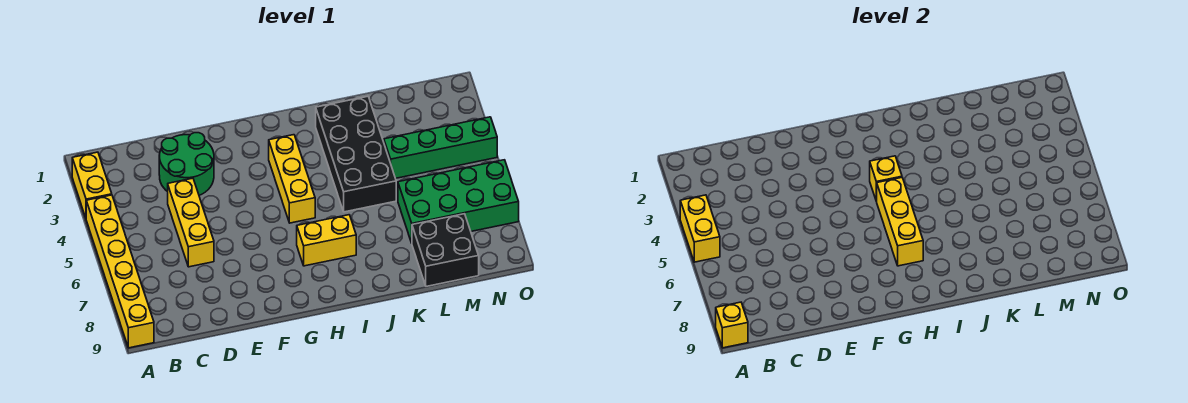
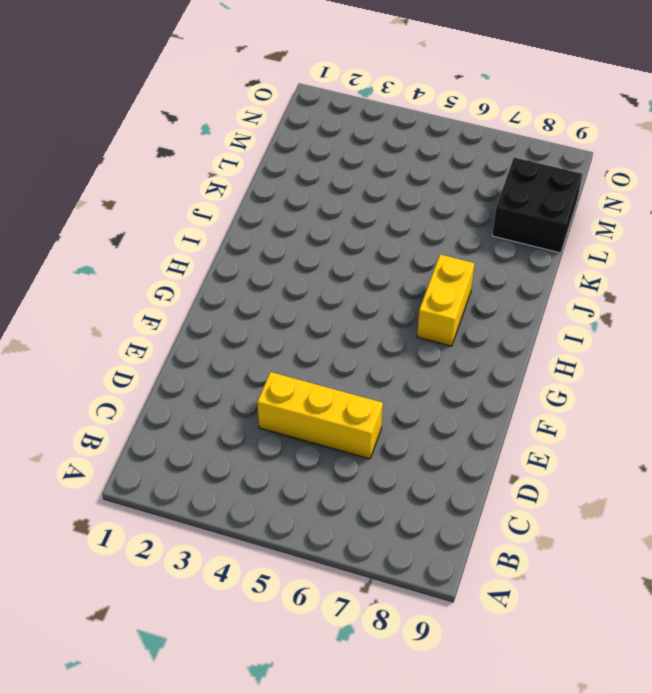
none -> yellow brick A2:A3 level 1
none -> yellow brick A4:A9 level 1
none -> green round brick D2:E3 level 1

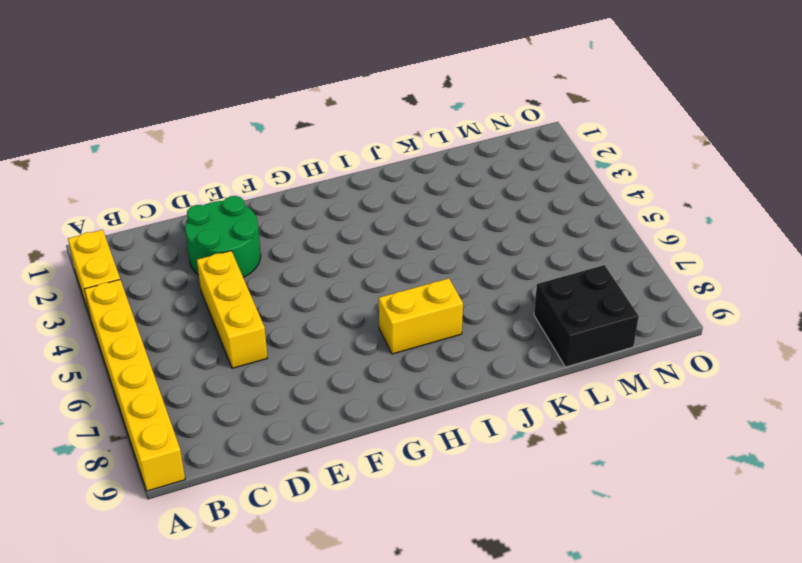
none -> yellow brick H3:H5 level 1
none -> black brick J2:K5 level 1
none -> green brick L4:O4 level 1

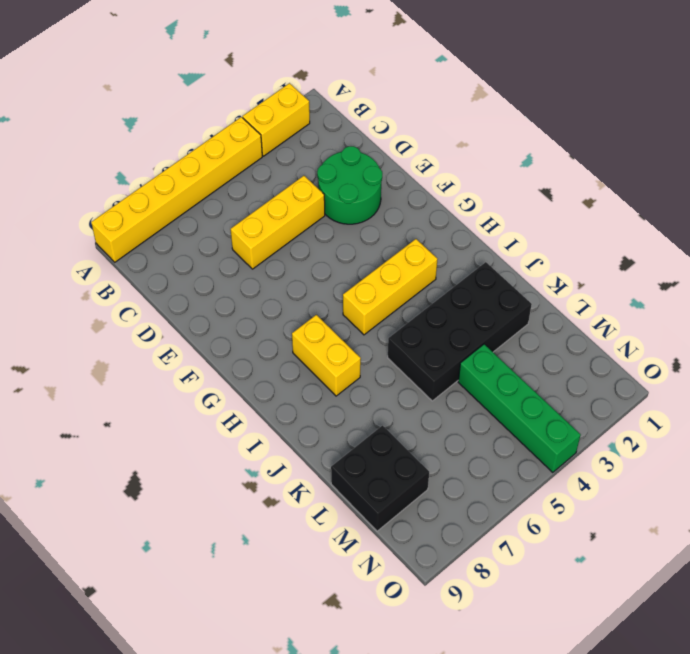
none -> green brick L6:O7 level 1
none -> yellow brick A4:A5 level 2
none -> yellow brick A9 level 2

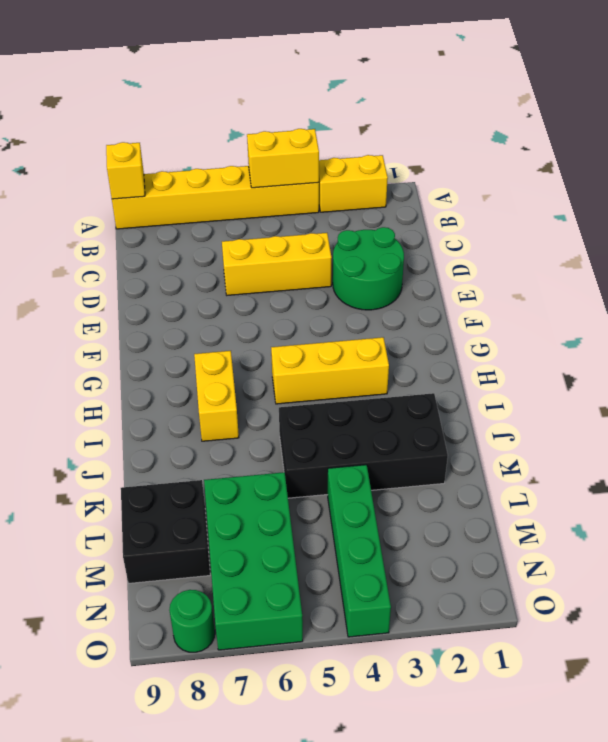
green round brick O8 level 1 -> none
none -> yellow brick H4 level 2
none -> yellow brick H5:H7 level 2

